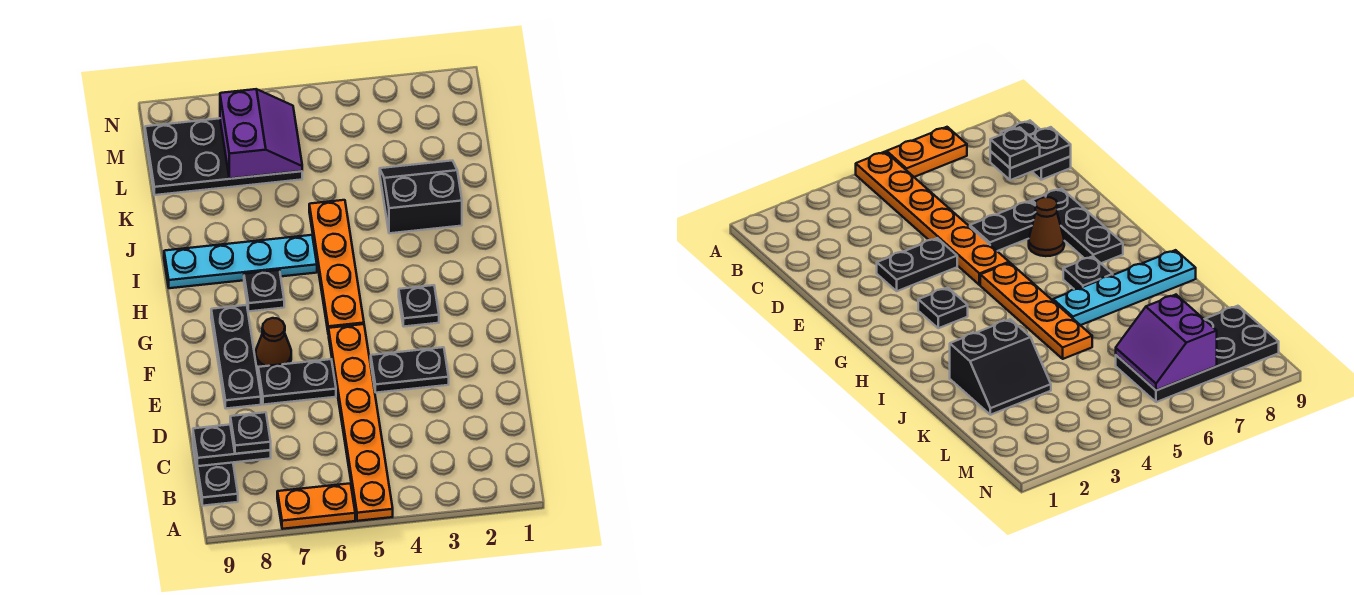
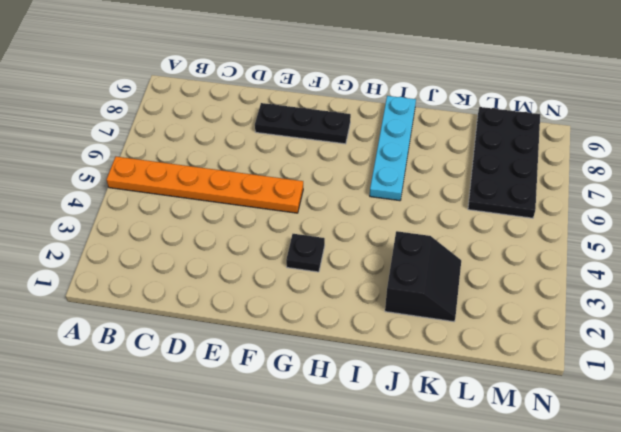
none -> orange plate A6:A7 level 1
none -> black plate B9:C9 level 1
none -> black plate E3:E4 level 1

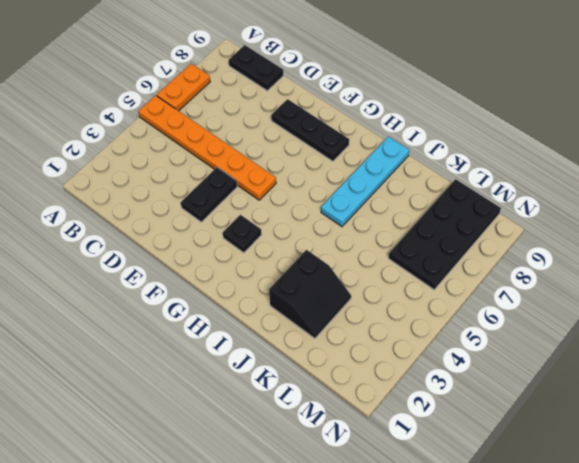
none -> black plate E6:E7 level 1
none -> brown cone F7 level 1
none -> orange plate G5:J5 level 1

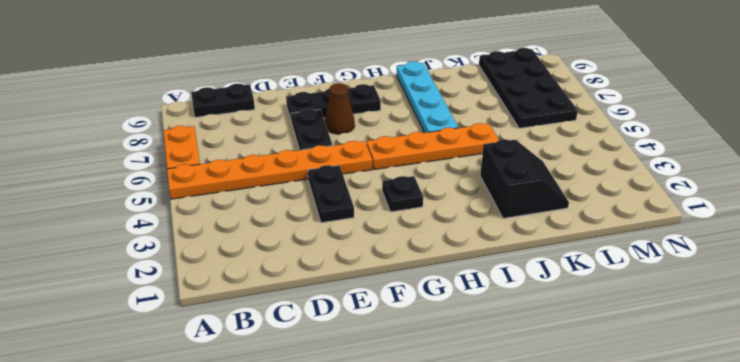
none -> black plate H7 level 1
none -> black plate C8:C9 level 2
none -> purple slope L6:M7 level 2 top 7

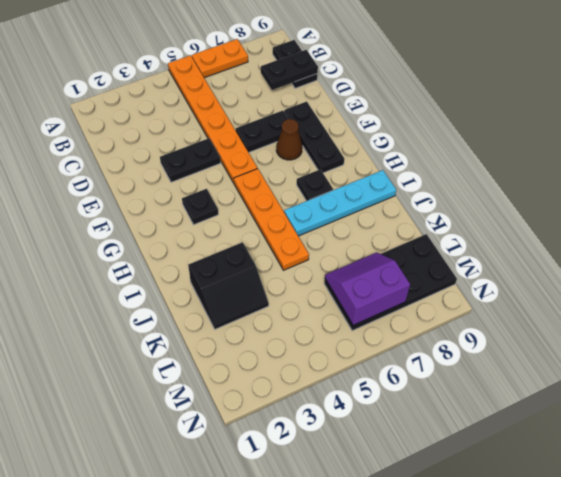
purple slope L6:M7 level 2 top M -> purple slope L6:M7 level 2 top 7
none -> black plate C8 level 3

